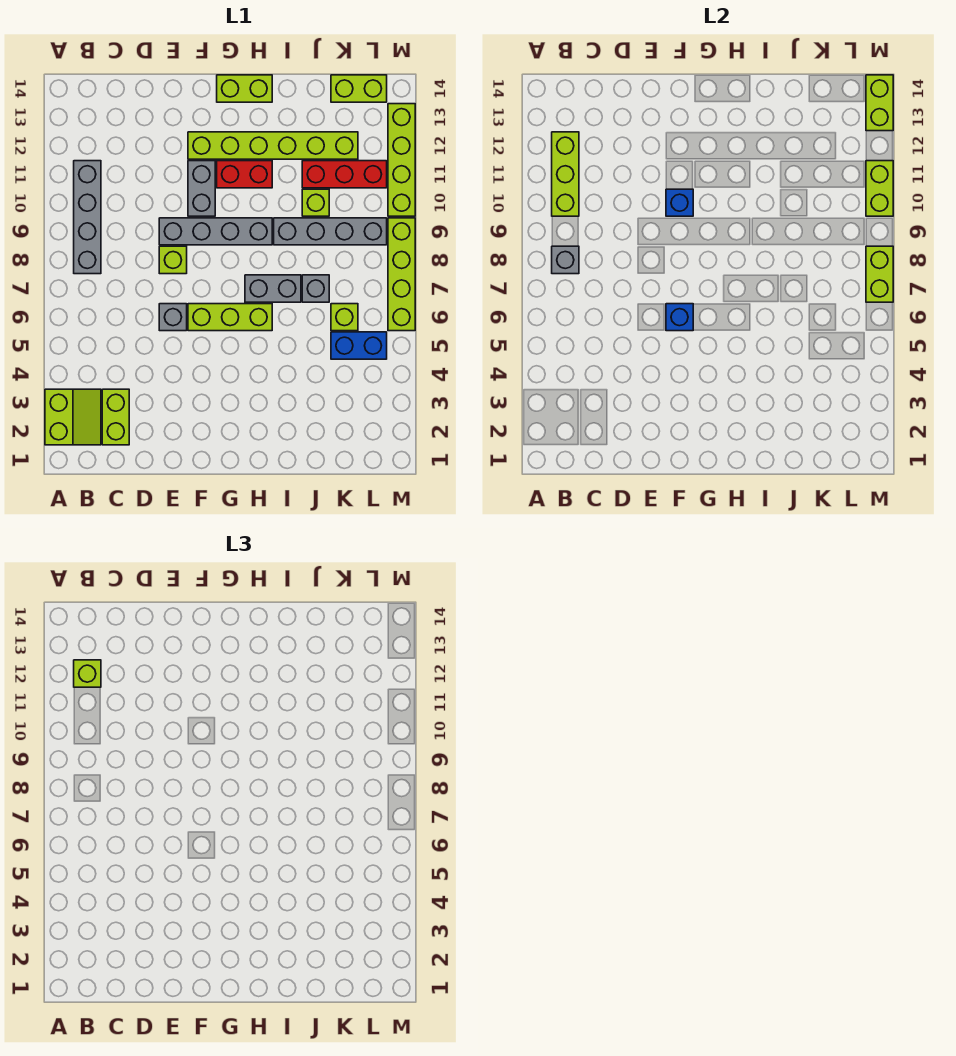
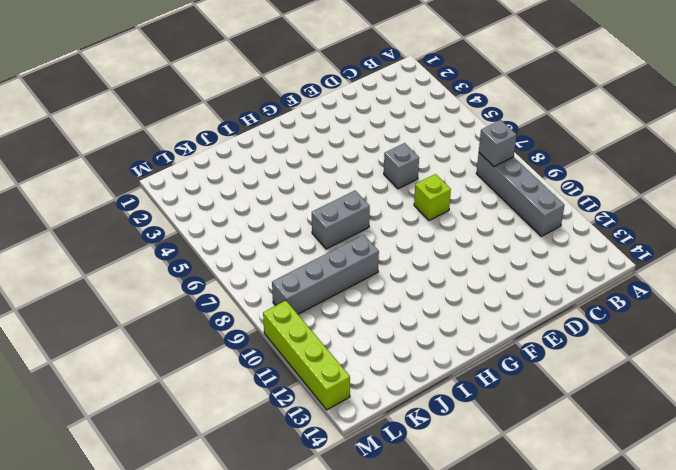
none -> lime slope A2:B3 level 1 top A
none -> lime brick C2:C3 level 1
none -> grey brick E9:H9 level 1

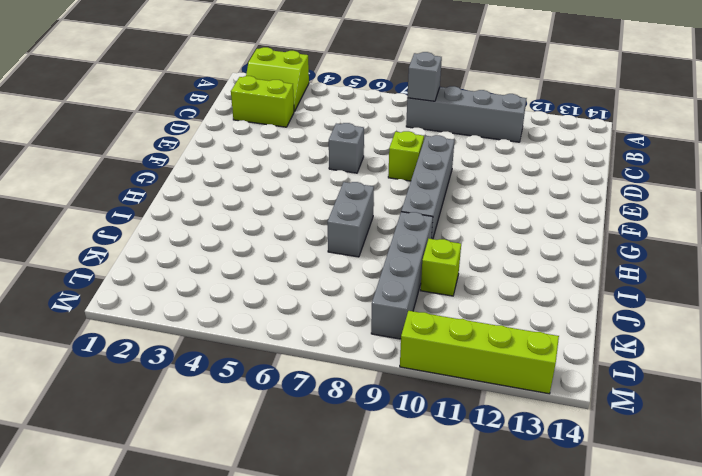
none -> lime brick F6:H6 level 1
none -> grey brick F10:F11 level 1
none -> lime brick F12:K12 level 1

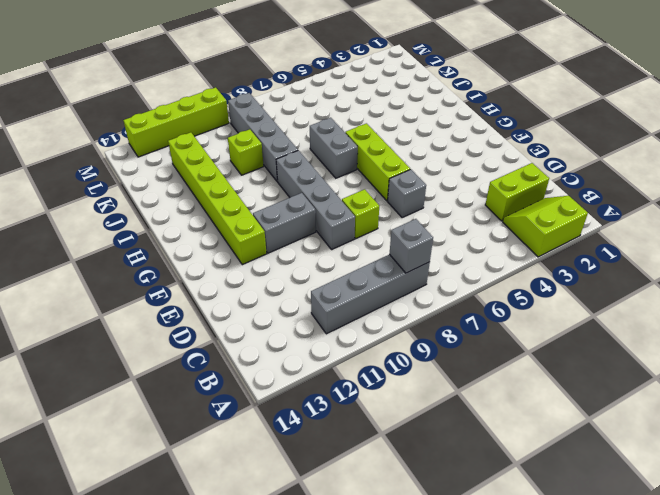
none -> red brick G11:H11 level 1
none -> lime brick G14:H14 level 1
none -> grey brick J7 level 1

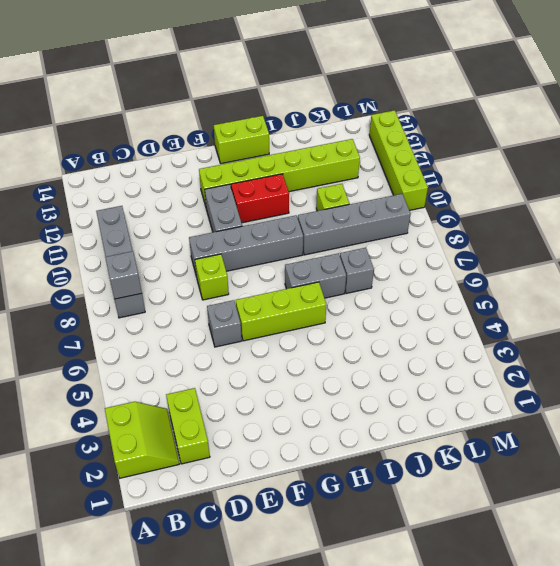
none -> red brick J11:L11 level 1
none -> blue brick K5:L5 level 1
none -> lime brick K6 level 1

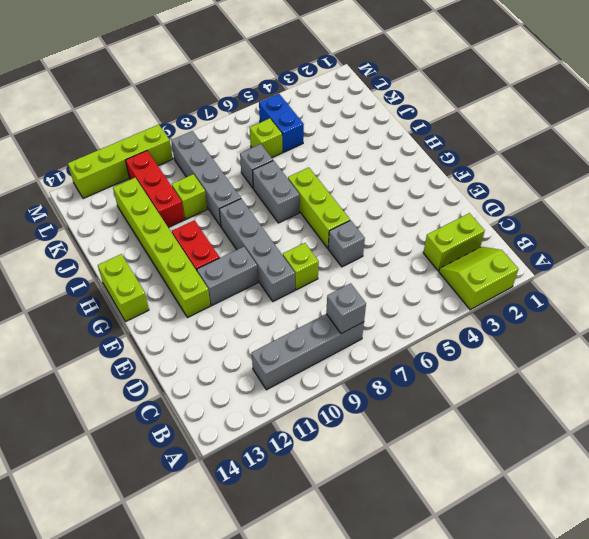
none -> lime brick K14:L14 level 1
none -> lime brick M6:M9 level 1
none -> lime brick B10:B12 level 2

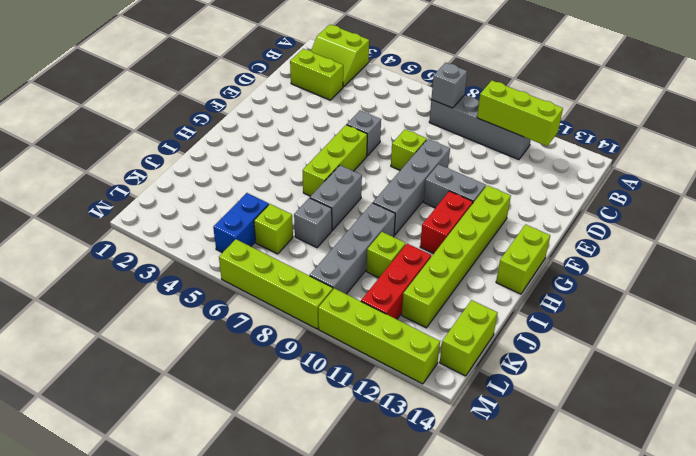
none -> blue brick F6 level 2
none -> blue brick F10 level 2
none -> lime brick M7:M8 level 2

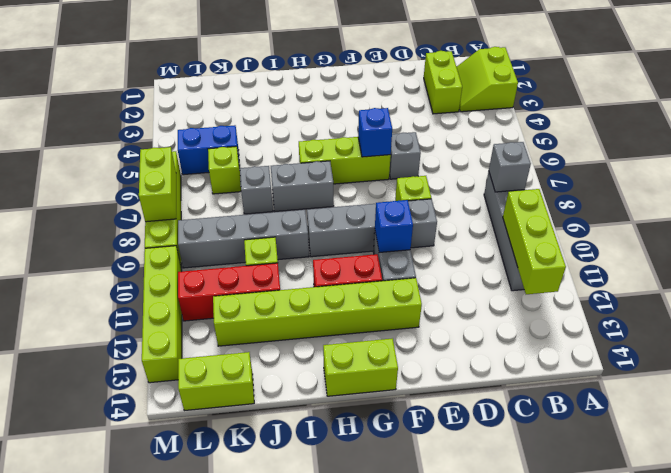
none -> lime brick M10:M11 level 2
none -> lime brick M13:M14 level 2
none -> lime brick B12 level 3

